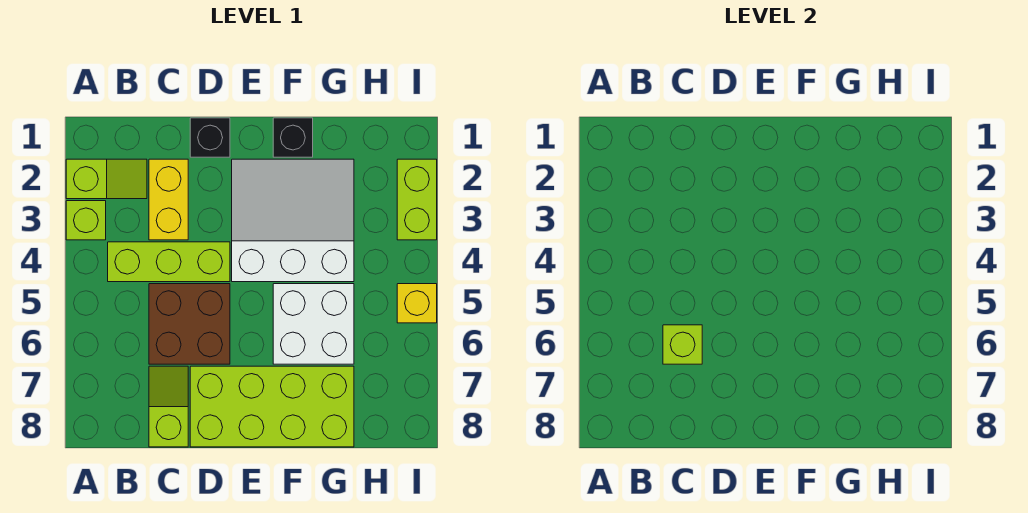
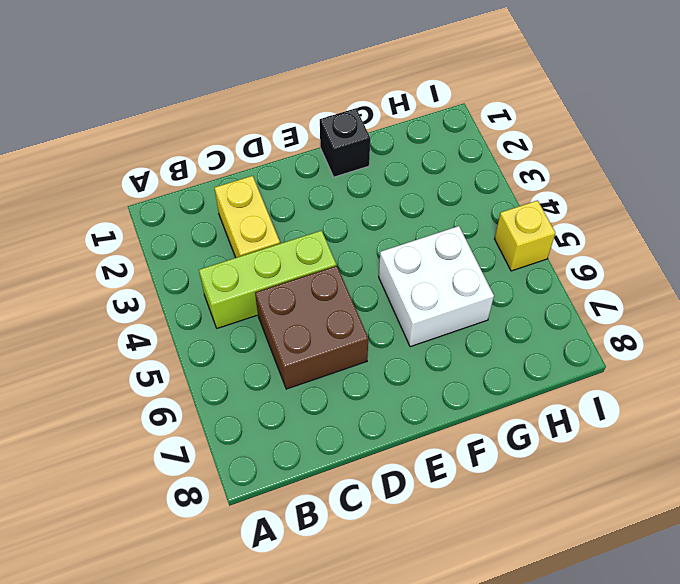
none -> lime slope A2:B2 level 1 top A
none -> lime brick A3 level 1
none -> lime slope C7:C8 level 1 top 8

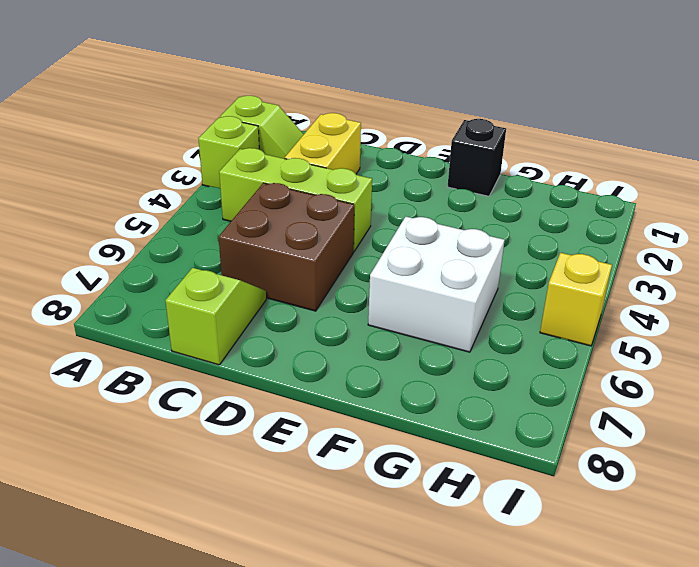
none -> black brick D1 level 1
none -> lime brick D7:G8 level 1
none -> white slope E2:G4 level 1 top 4

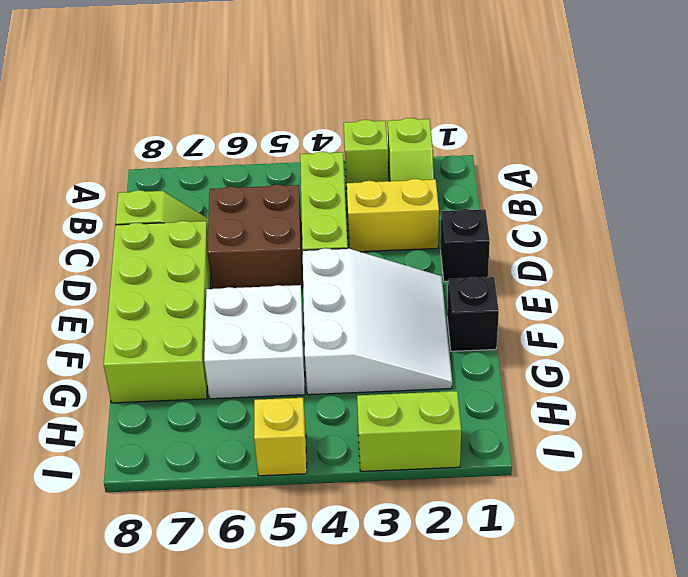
none -> lime brick C6 level 2

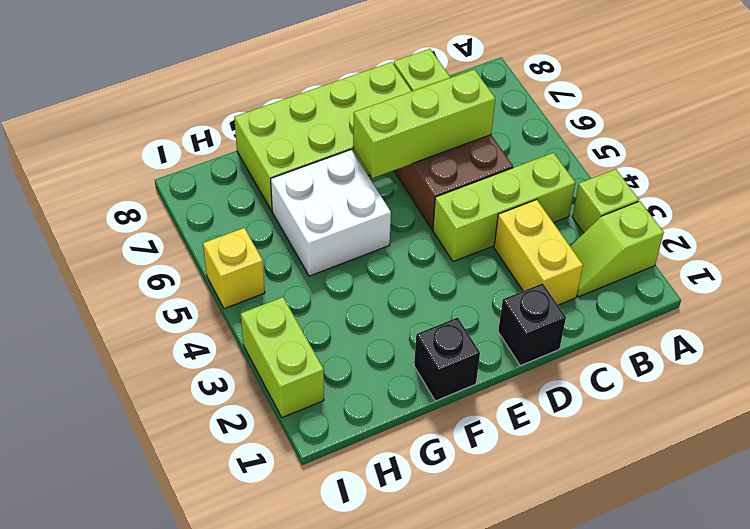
lime brick C6:E6 level 2 -> lime brick C6 level 2
none -> white slope E2:G4 level 1 top 4

